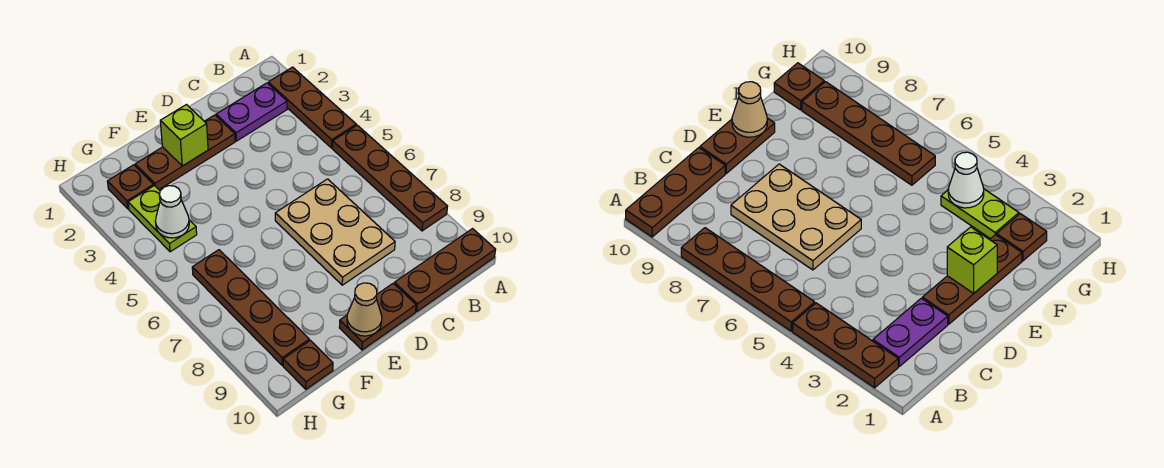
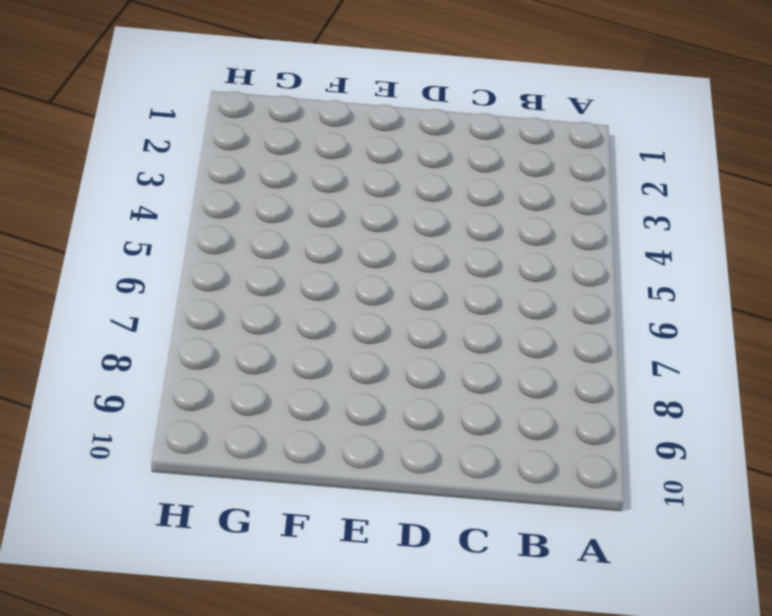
none -> brown plate A2:A4 level 1
none -> brown plate A5:A8 level 1
none -> brown plate A10:C10 level 1

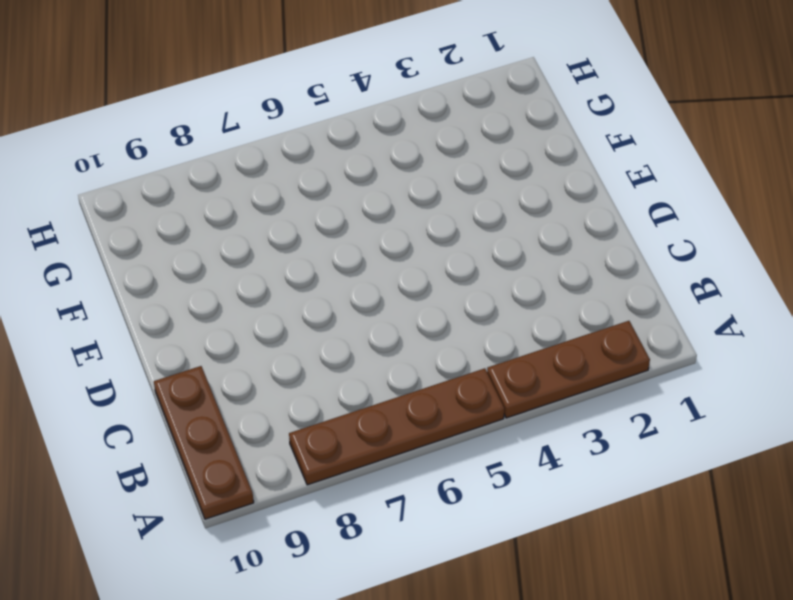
none -> purple plate B2:C2 level 1
none -> tan plate C6:D8 level 1
none -> brown plate D2:F2 level 1

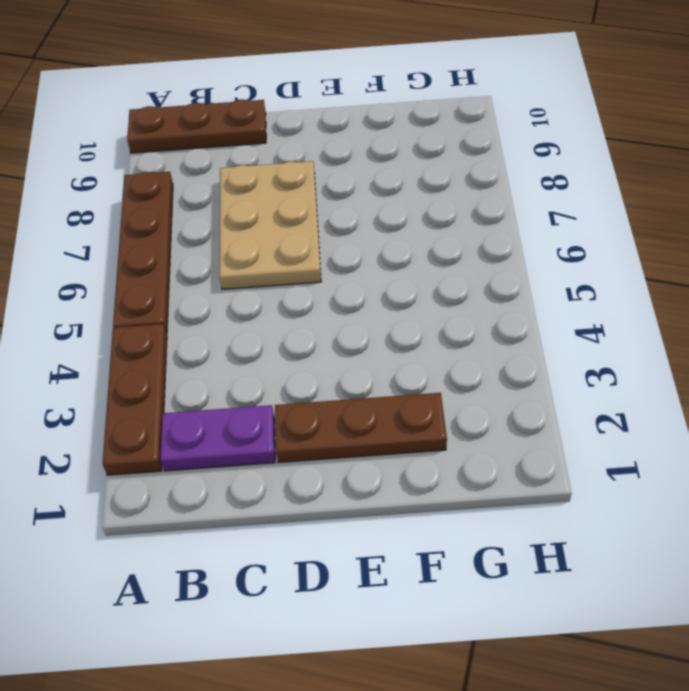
none -> brown plate D10:E10 level 1
none -> brown plate G2 level 1
none -> lime plate G3:G4 level 1

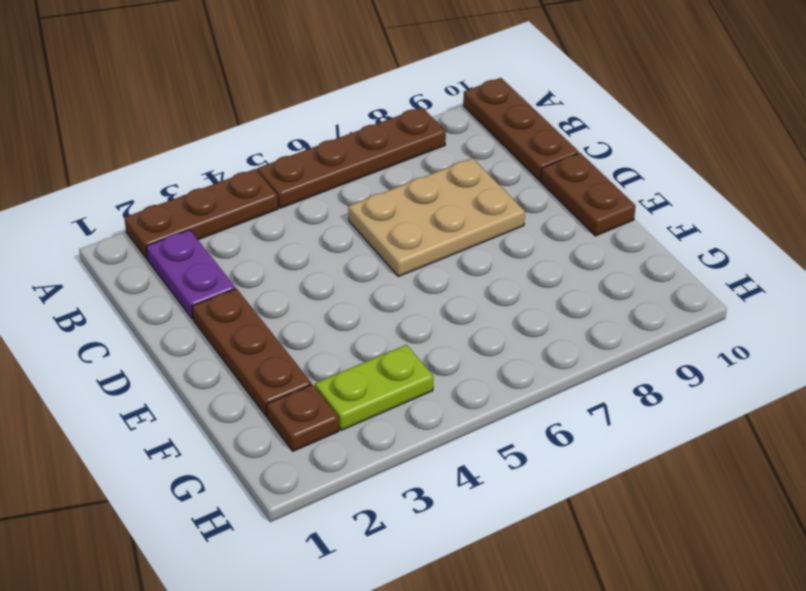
none -> brown plate G6:G9 level 1
none -> brown plate G10 level 1
none -> lime brick E2 level 2

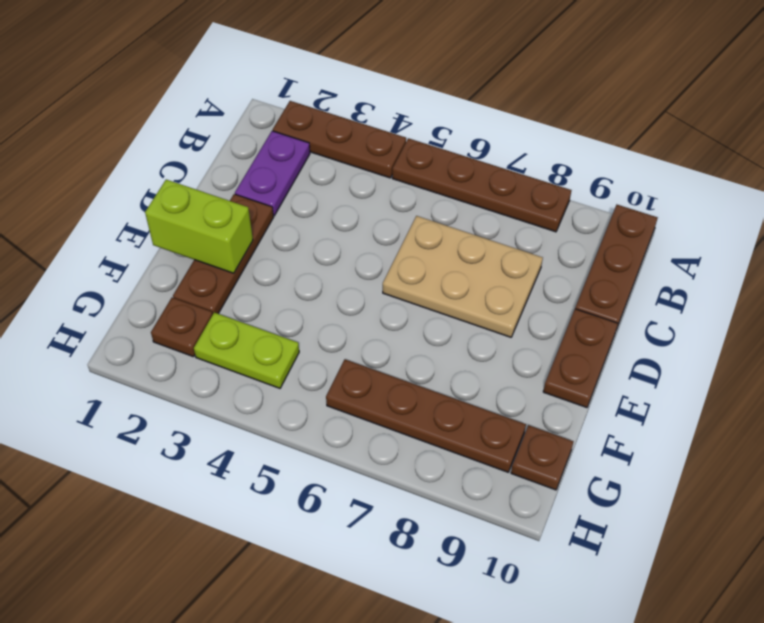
lime brick E1:E2 level 2 -> lime brick E2 level 2
none -> tan cone E10 level 2
none -> white cone G4 level 2

